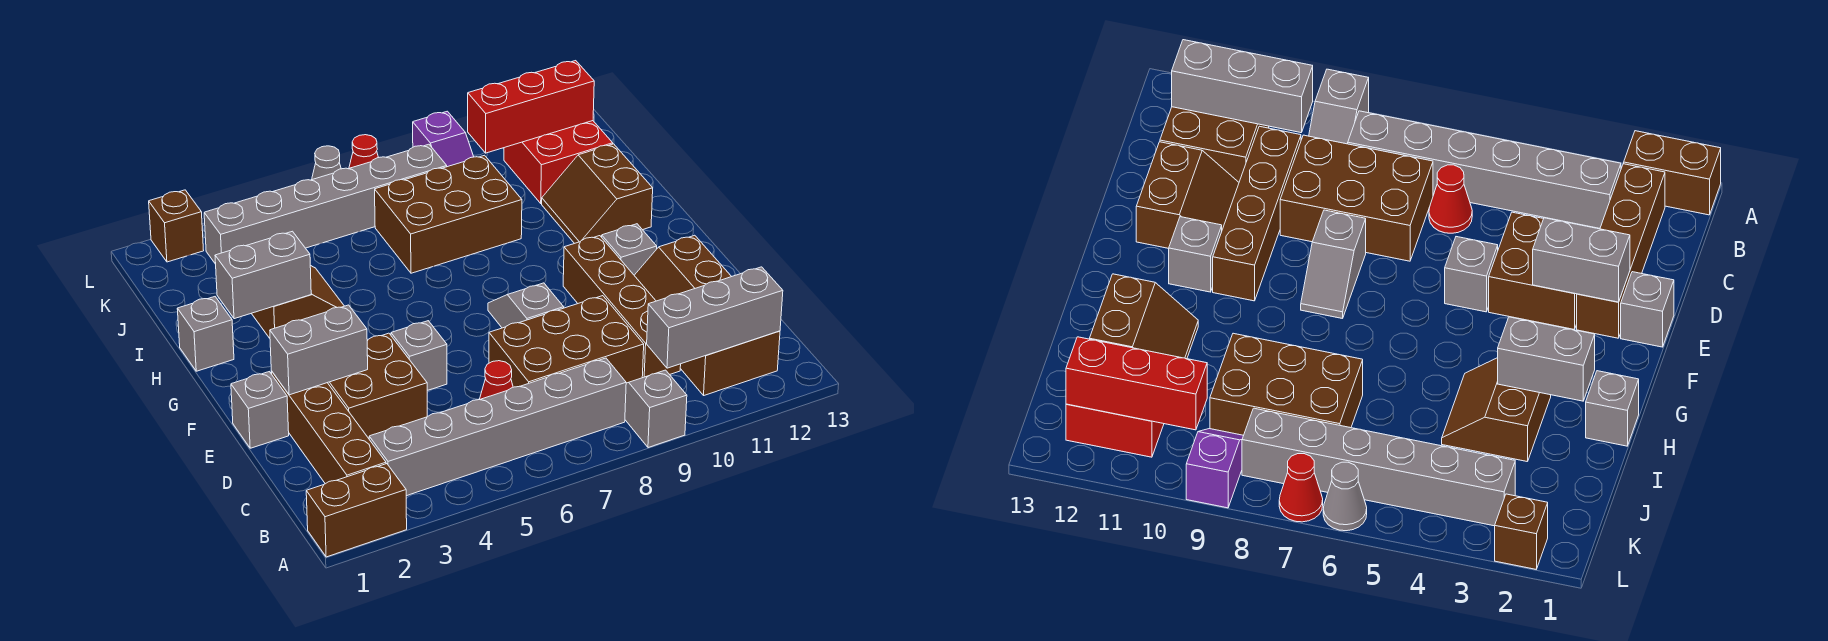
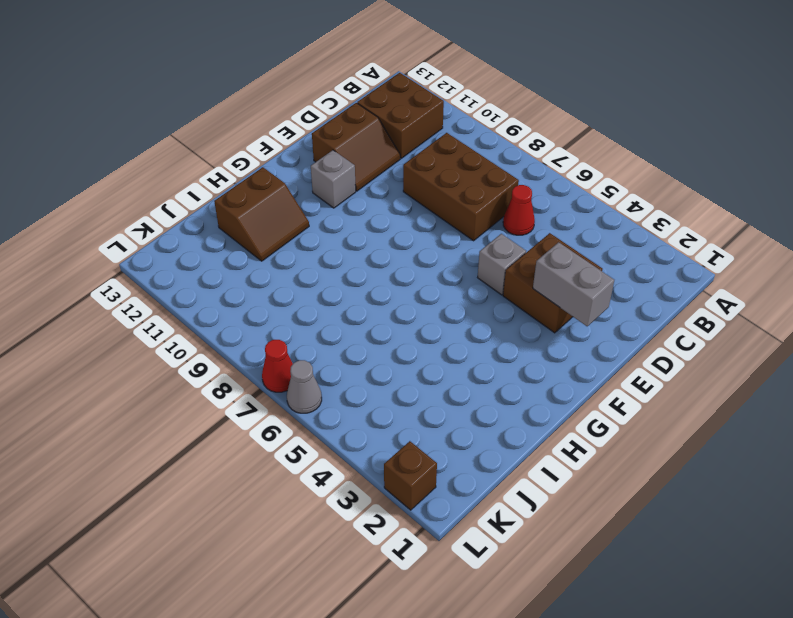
none -> brown brick A1:A2 level 1
none -> grey slope A9:B9 level 1 top A
none -> brown brick B2:E2 level 1

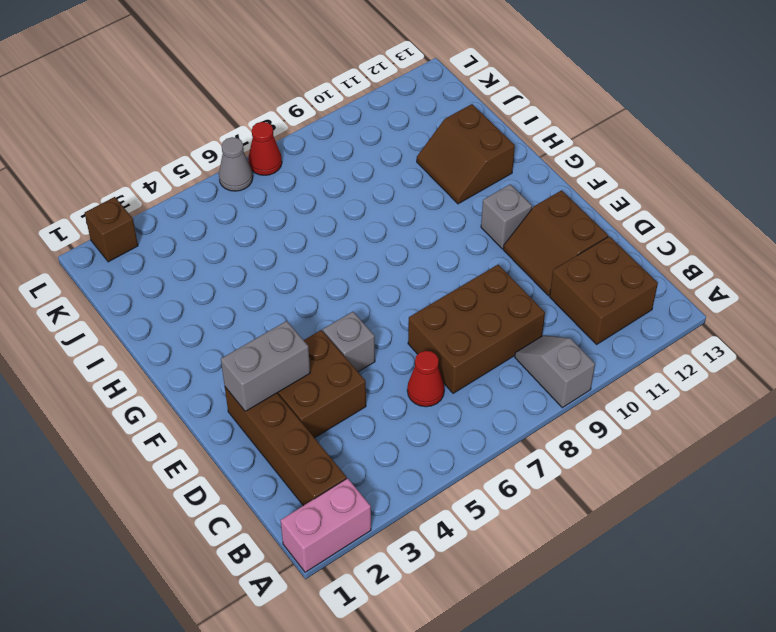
pink brick A1:A2 level 1 -> brown brick A1:A2 level 1
none -> grey brick B3:B8 level 1
none -> brown brick C10:F10 level 1
none -> grey brick E1 level 1

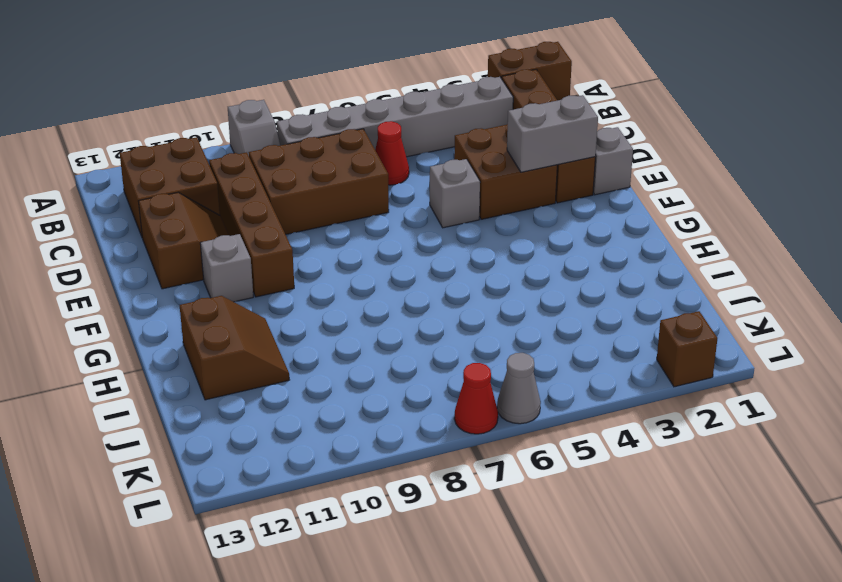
none -> grey slope E8:F8 level 1 top E
none -> grey brick H1 level 1
none -> brown slope H3:I4 level 1 top 3

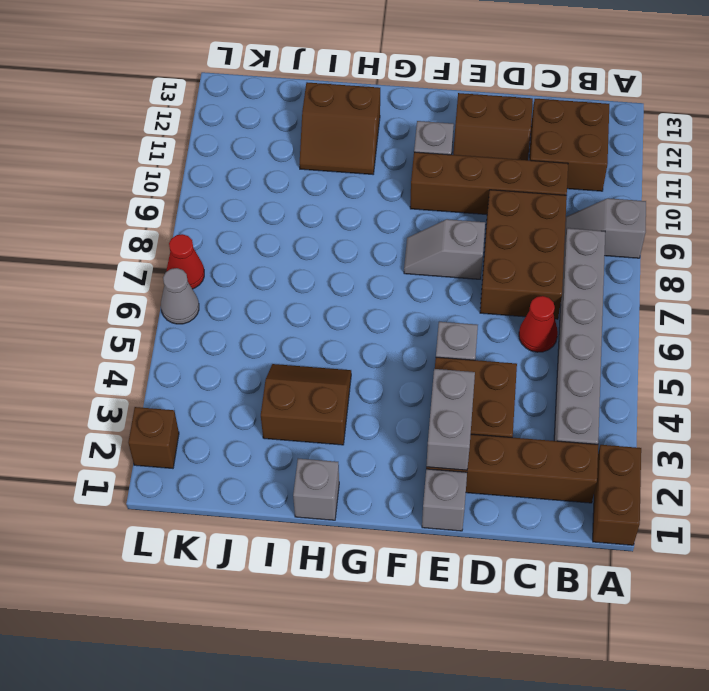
none -> brown brick I7:J9 level 1
none -> red brick J11:K12 level 1
none -> grey brick K3:K8 level 1

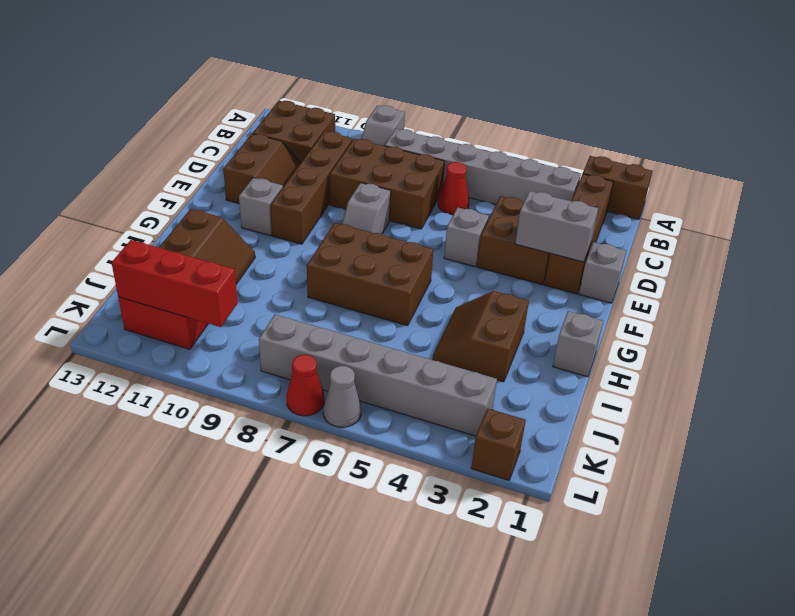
brown brick G6:H8 level 1 -> brown brick I7:J9 level 1
none -> purple slope K9:L9 level 1 top L
none -> grey brick B10:B12 level 2
none -> grey brick H2:H3 level 2

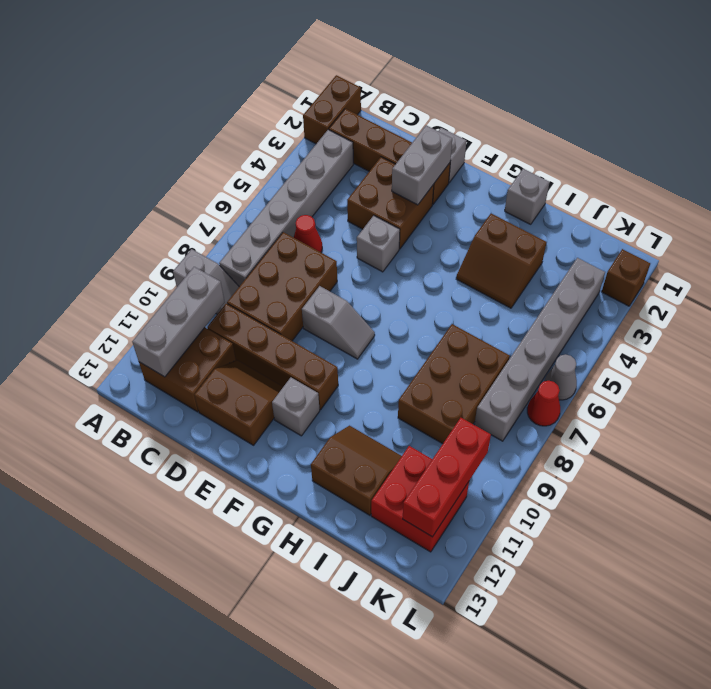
none -> purple slope K9:L9 level 1 top L
none -> grey brick H2:H3 level 2

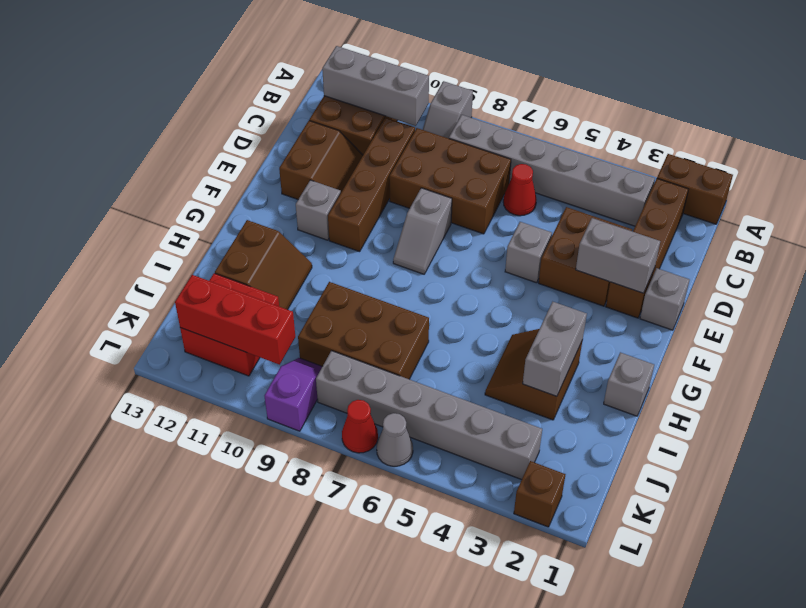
grey brick H3:I3 level 2 -> grey brick H2:H3 level 2

